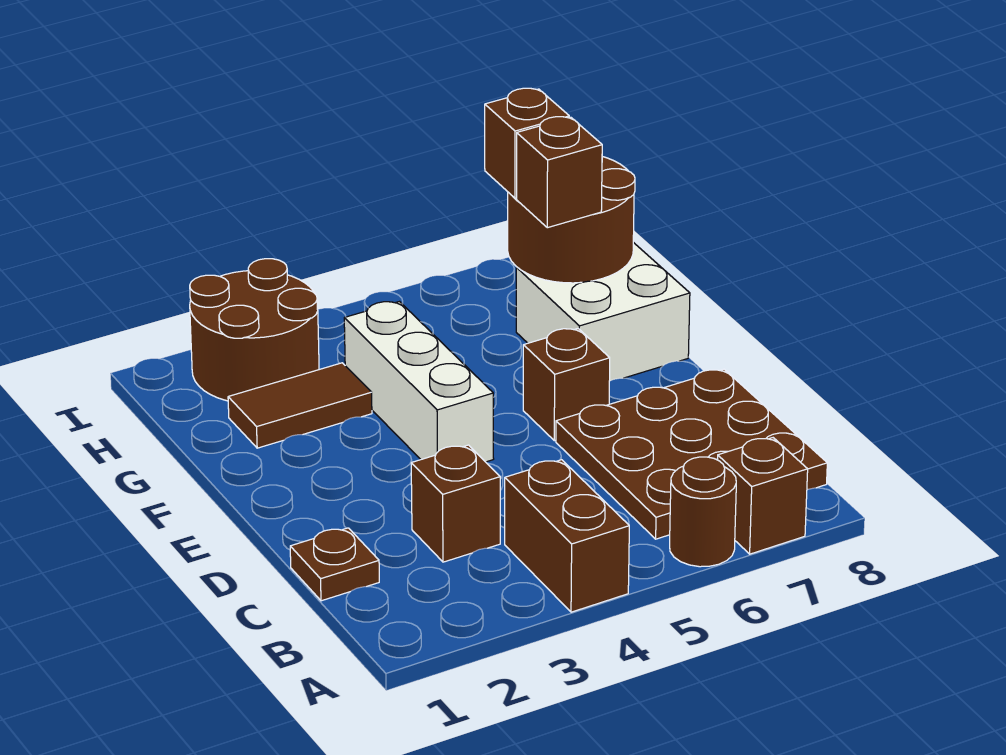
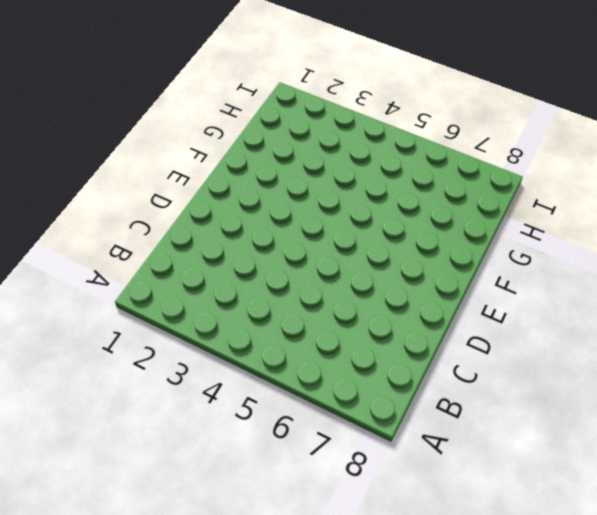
none -> brown brick A4:B4 level 1
none -> brown round brick A6 level 1
none -> brown brick A7 level 1

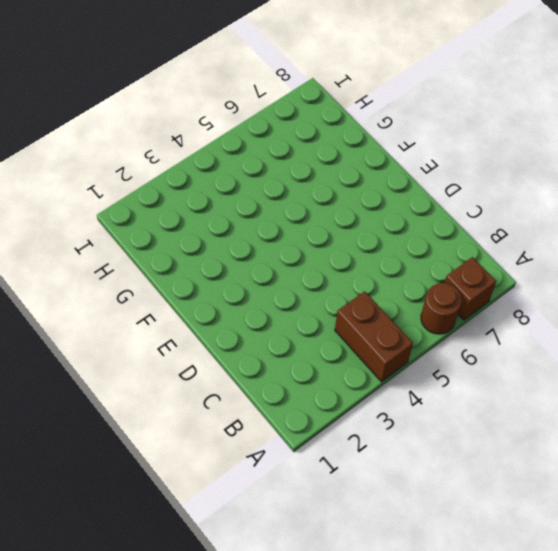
none -> brown plate B6:D8 level 1
none -> brown plate C1 level 1
none -> brown brick C3 level 1

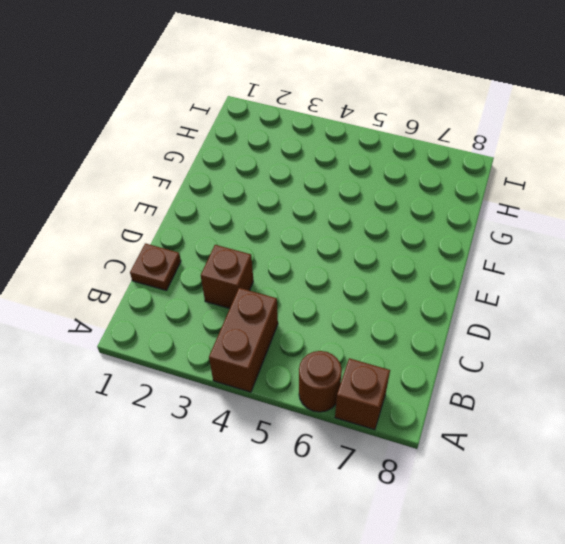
none -> brown plate B6:D8 level 1
none -> white brick E4:G4 level 1
none -> brown brick E6 level 1

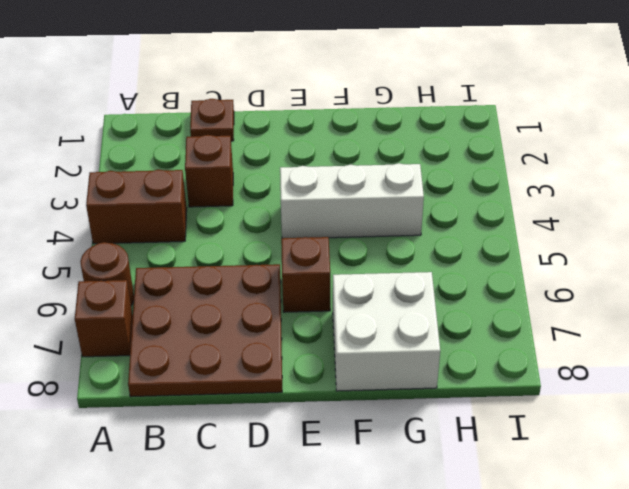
none -> brown tile G2:G3 level 1
none -> brown round brick H2:I3 level 1
none -> brown round brick G7:H8 level 2

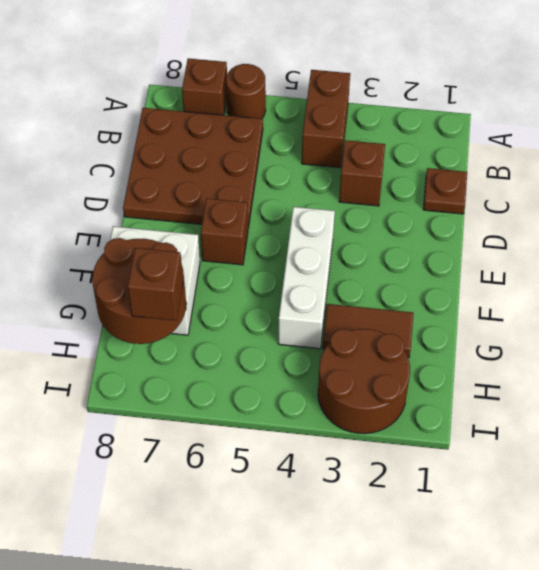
none -> brown brick G7 level 3

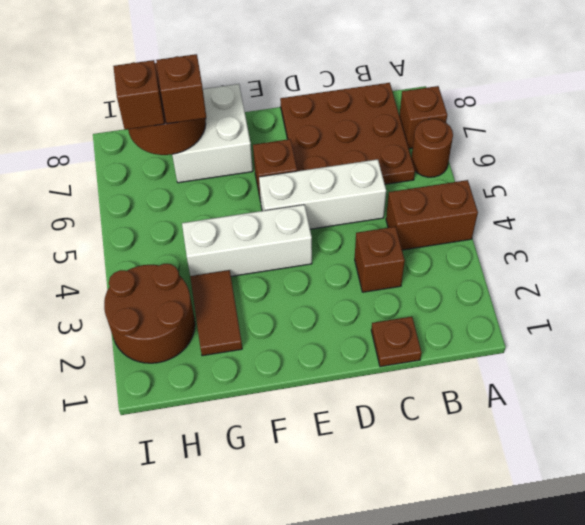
white brick C5:E5 level 1 -> none

